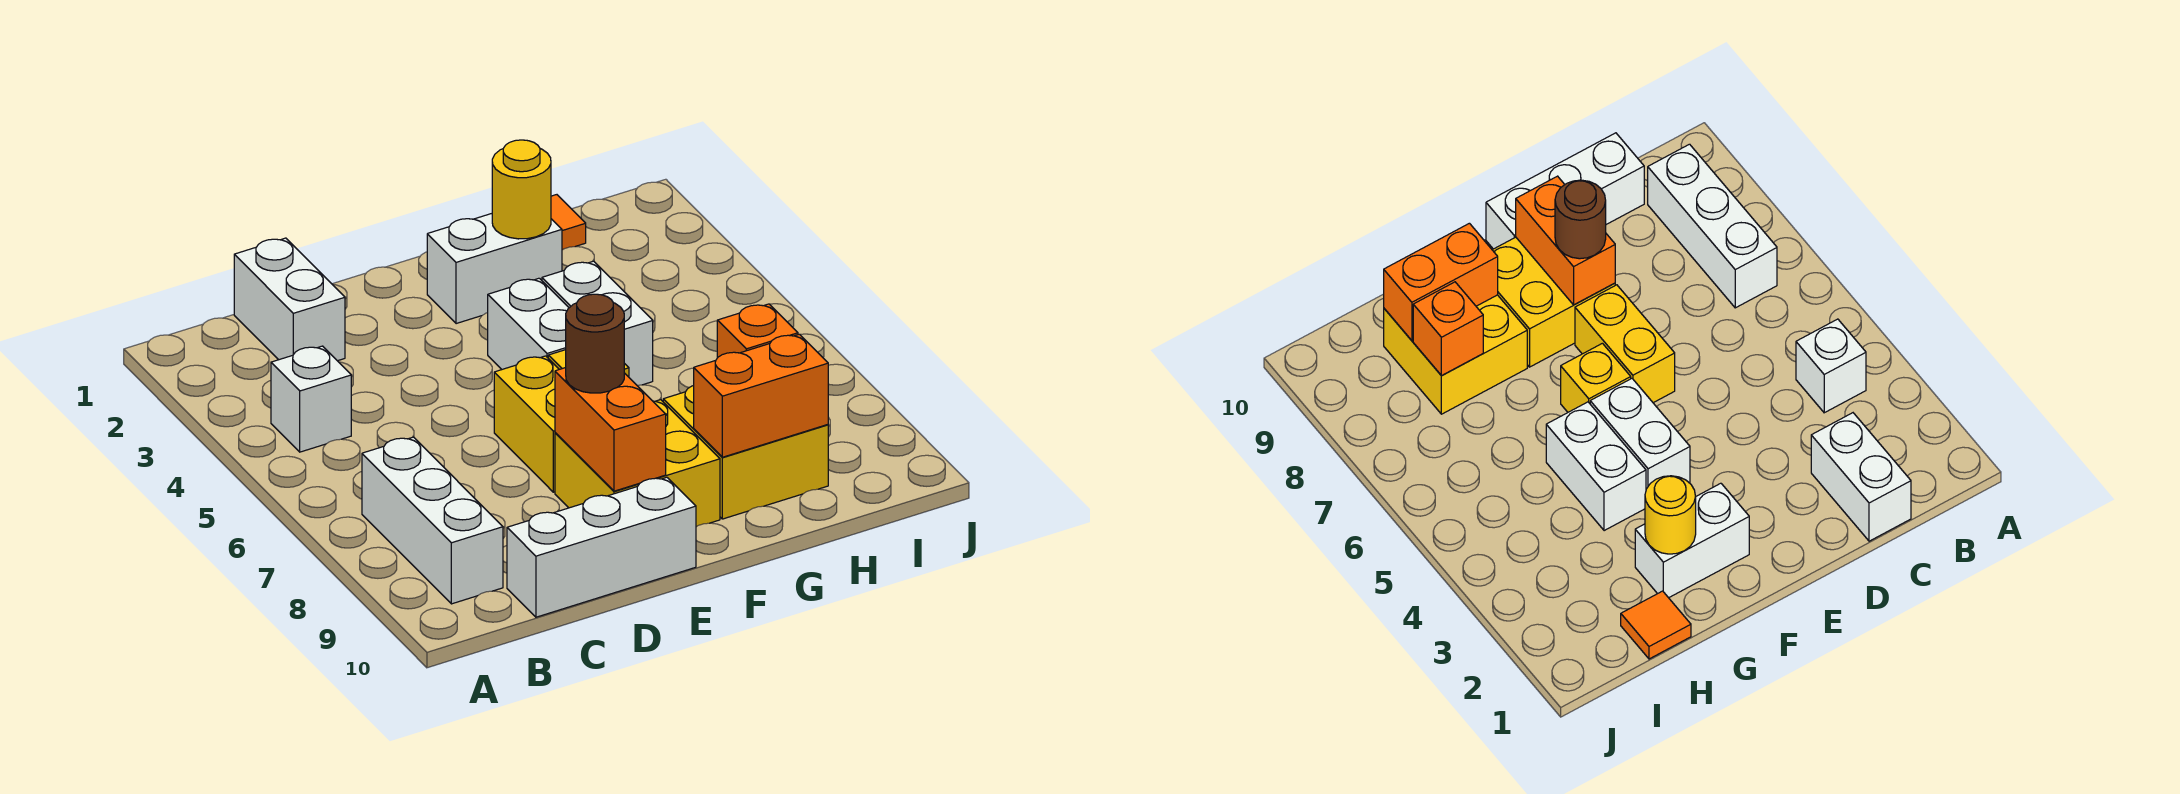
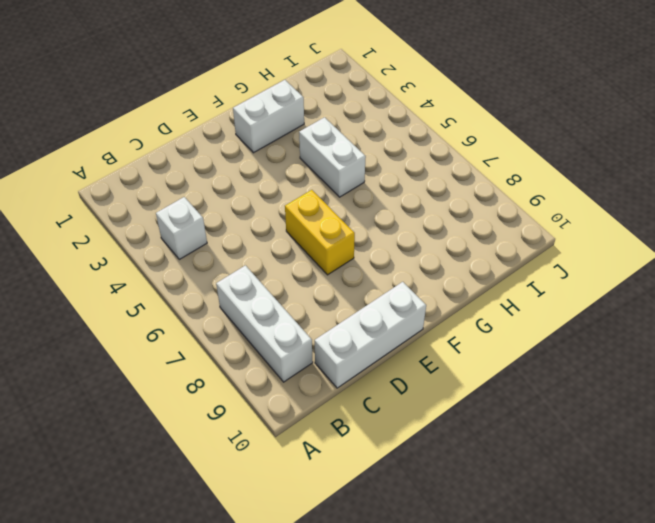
none -> white brick C1:C2 level 1
none -> yellow brick E8:F9 level 1
none -> white brick F4:F5 level 1

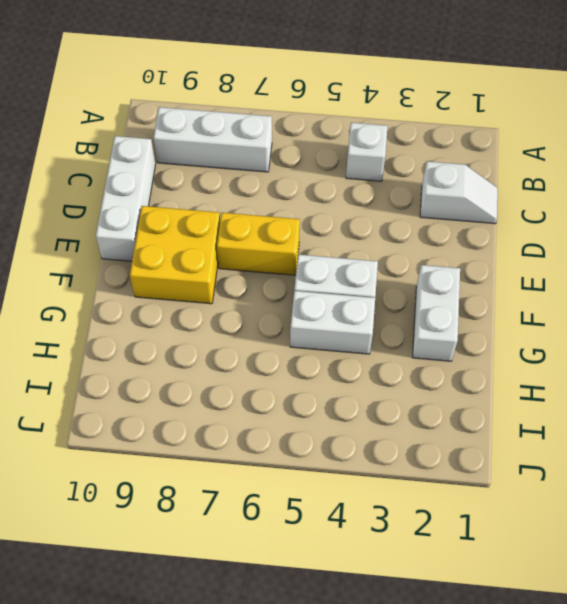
white slope C1:C2 level 1 top 2 -> white brick C1:C2 level 1
none -> yellow brick F6 level 1
none -> yellow brick G8:H9 level 1
none -> orange tile H1 level 1

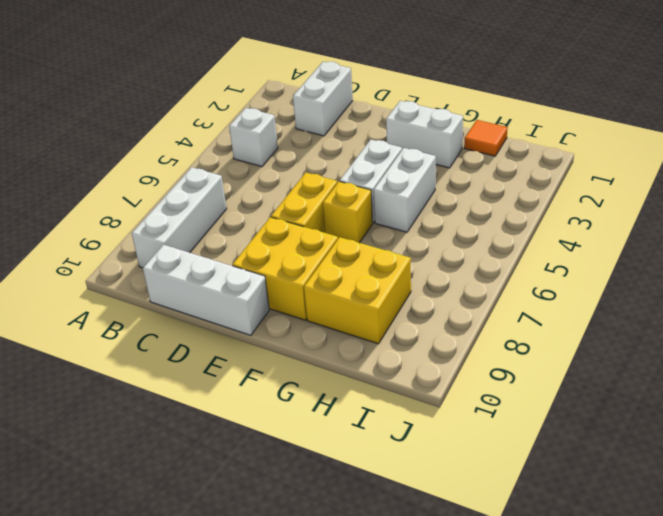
none -> orange brick E8:E9 level 2
none -> yellow round brick G2 level 2
none -> orange brick G9:H9 level 2

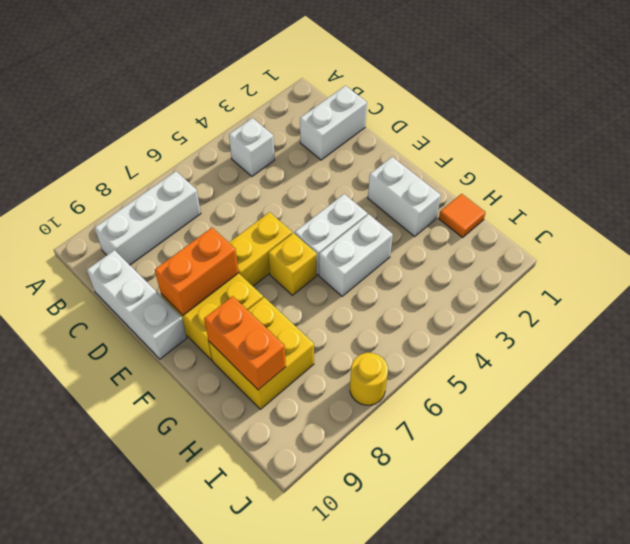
yellow round brick J7 level 1 -> yellow round brick G2 level 2
none -> orange brick H8 level 2
none -> brown round brick E8 level 3

